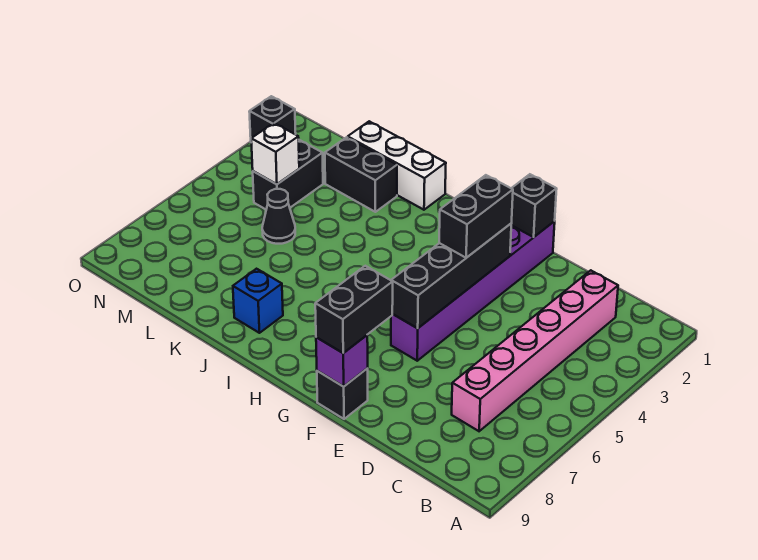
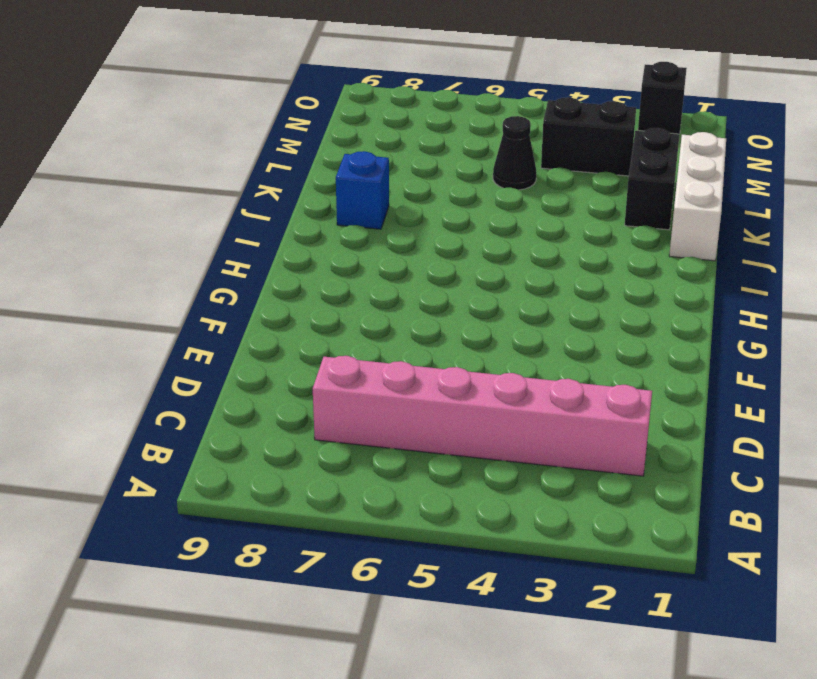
none -> purple brick F1:F6 level 1
none -> black brick F9 level 1
none -> black brick F1 level 2

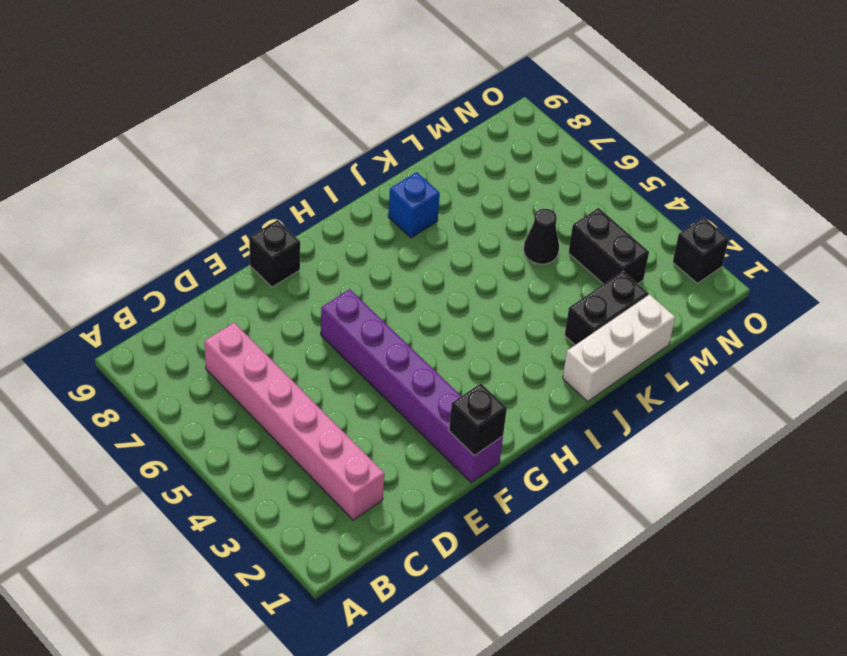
none -> black brick F3:F6 level 2
none -> purple brick F9 level 2
none -> white brick M4 level 2

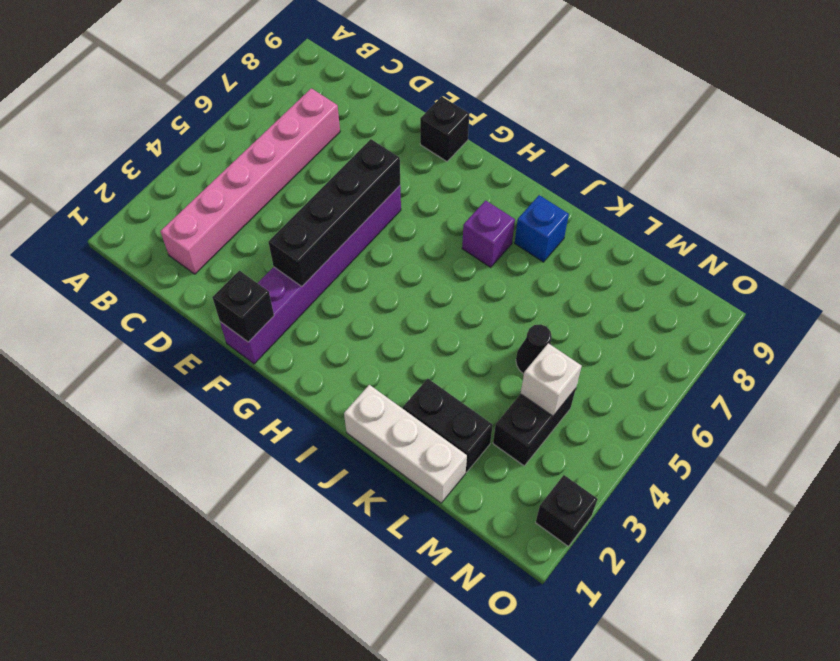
purple brick I7 level 1 -> purple brick F9 level 2
none -> black brick F3:F4 level 3
none -> black brick F8:F9 level 3

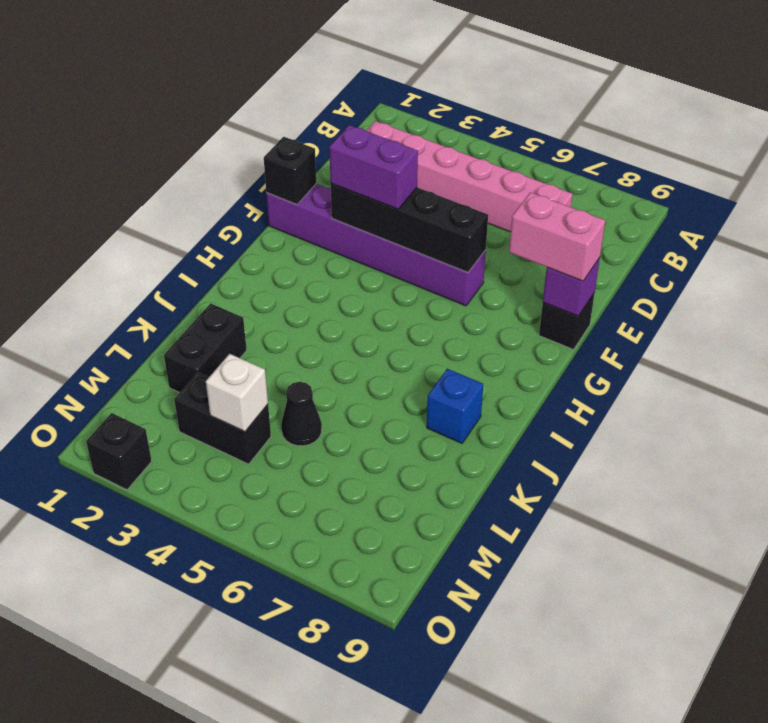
purple brick F3:F4 level 3 -> black brick F3:F4 level 3
pink brick F8:F9 level 3 -> black brick F8:F9 level 3
none -> white brick J1:L1 level 1

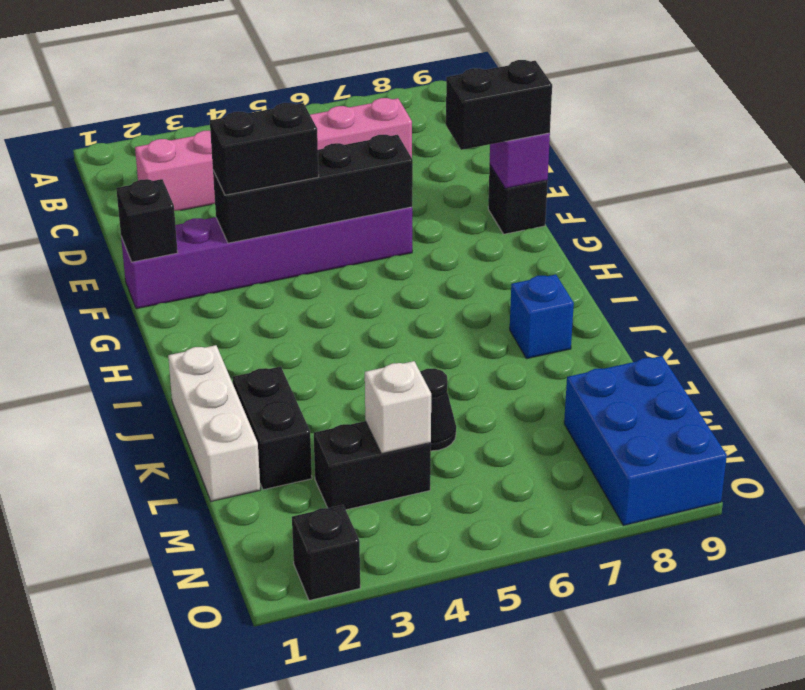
blue brick M8:O9 level 1 -> none

